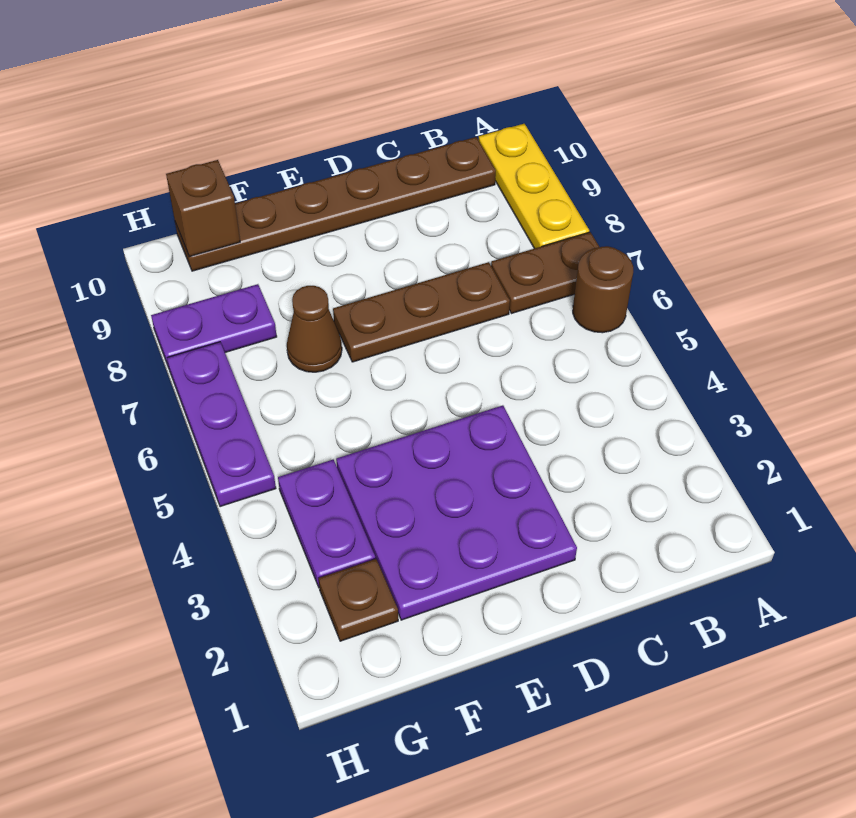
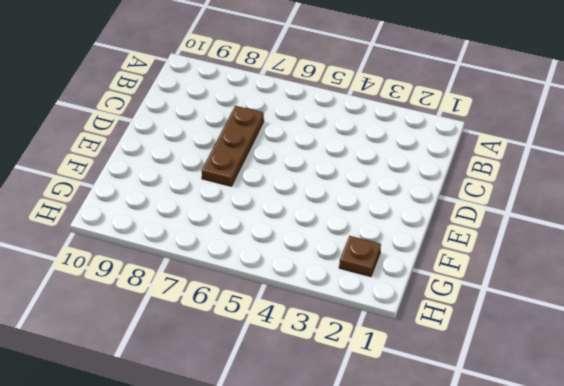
none -> brown round brick A6 level 1
none -> brown plate A7:B7 level 1
none -> yellow plate A8:A10 level 1

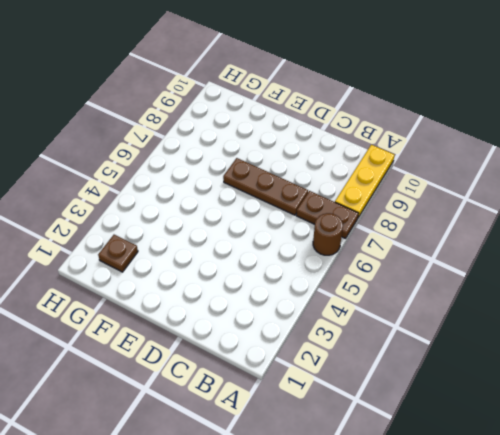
none -> brown plate B10:G10 level 1
none -> purple plate D2:F4 level 1
none -> brown cone F7 level 1

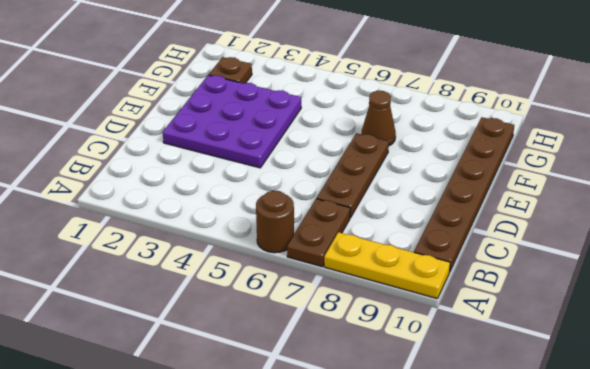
none -> purple plate G3:G4 level 1
none -> purple plate G8:H8 level 1
none -> purple plate H5:H7 level 1

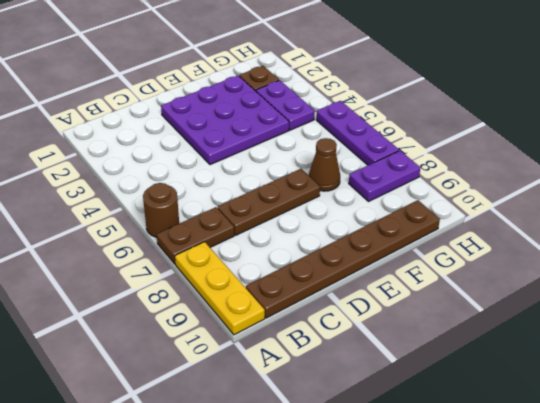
none -> brown brick G10 level 2

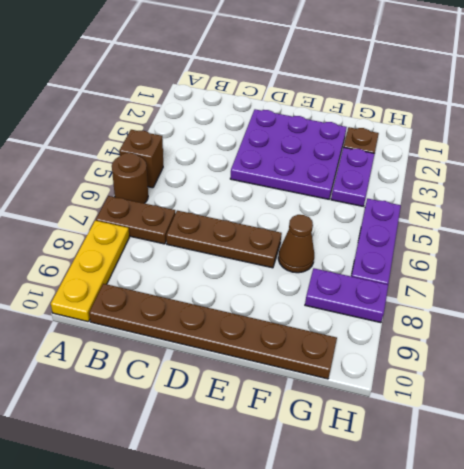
brown brick A5 level 1 -> brown brick G10 level 2

